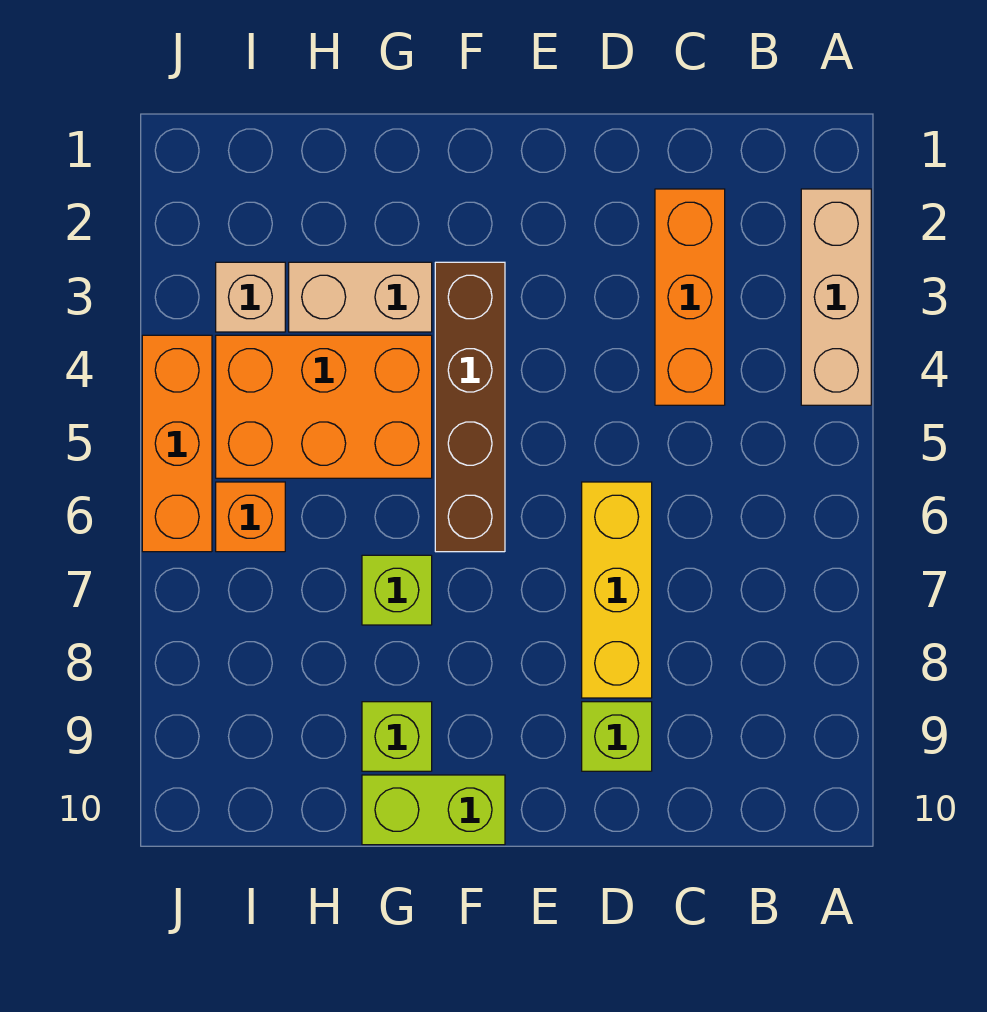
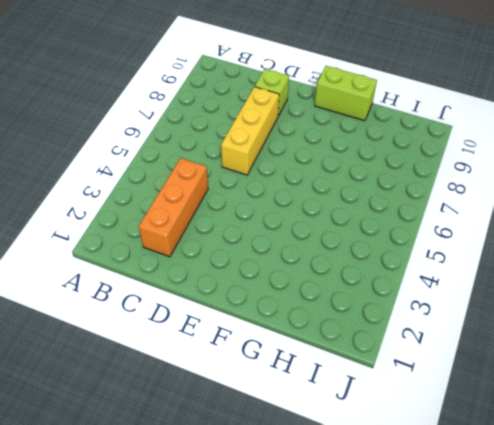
none -> tan brick A2:A4 level 1
none -> brown brick F3:F6 level 1
none -> tan brick G3:H3 level 1

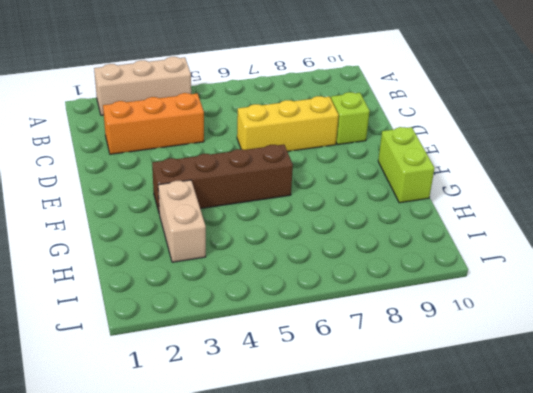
none -> orange brick G4:I5 level 1
none -> lime brick G7 level 1
none -> lime brick G9 level 1

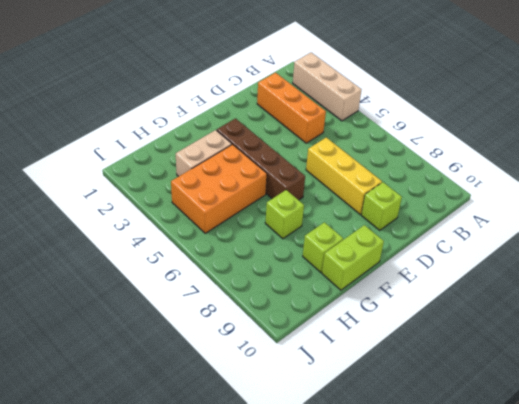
none -> tan brick I3 level 1
none -> orange brick I6 level 1
none -> orange brick J4:J6 level 1

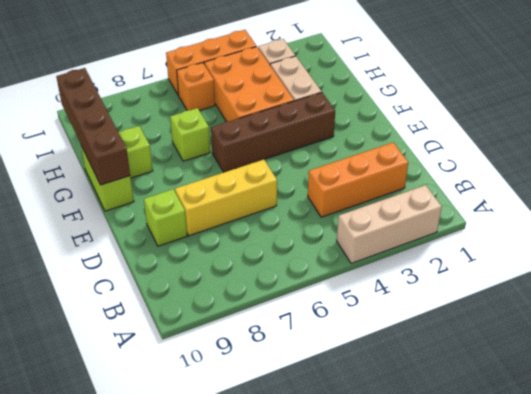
brown brick F10:I10 level 2 -> none

